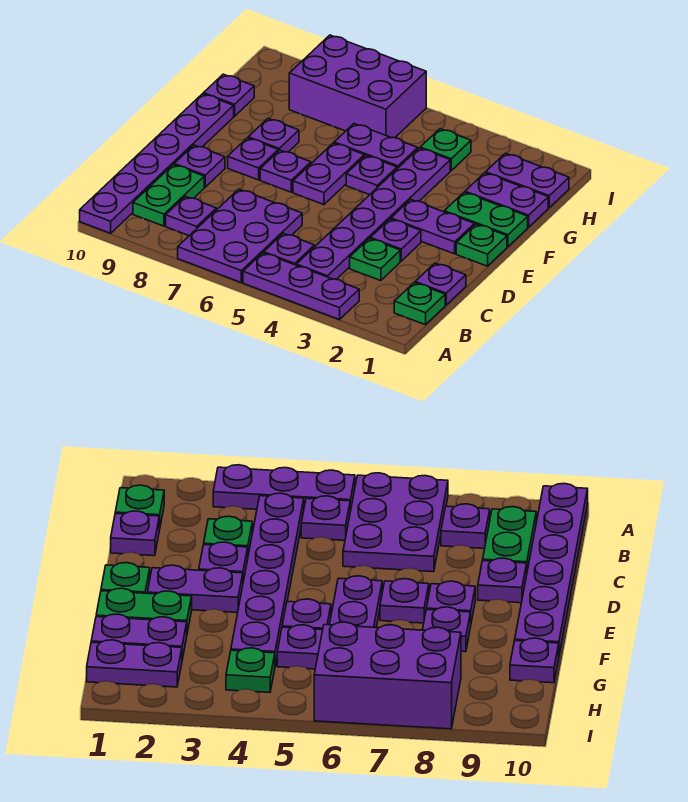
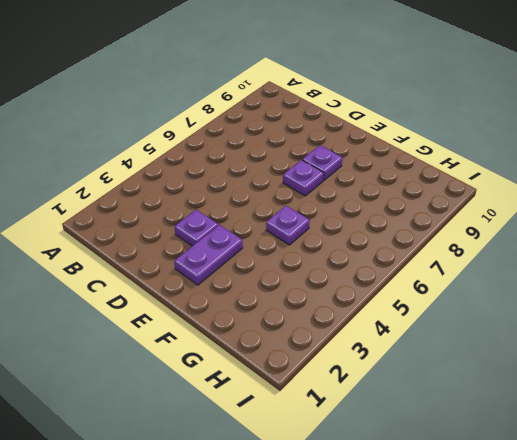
none -> purple plate A3:A5 level 1
none -> purple plate A6:C7 level 1
none -> purple plate A10:F10 level 1

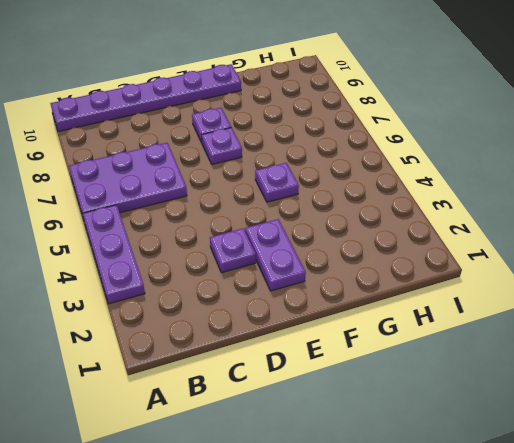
none -> green plate B1 level 1
none -> purple plate B4:G4 level 1
none -> purple plate B5 level 1

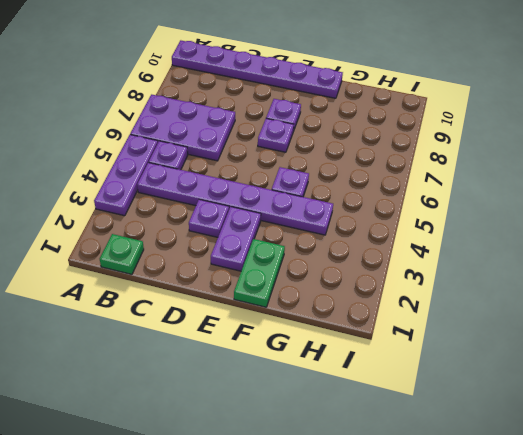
none -> purple plate B8 level 1
none -> green plate B9:C9 level 1
none -> purple plate C1 level 1

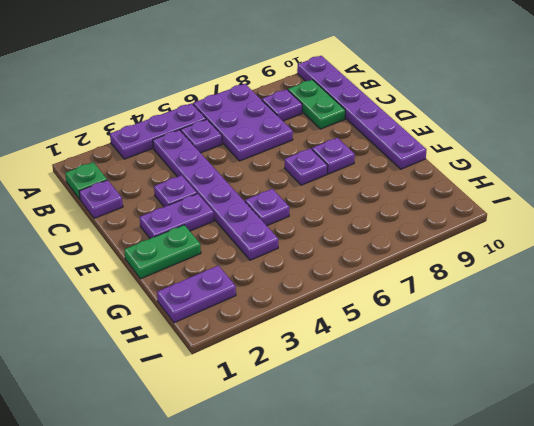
none -> green plate C3 level 1
none -> purple plate D9 level 1
none -> green plate E1 level 1

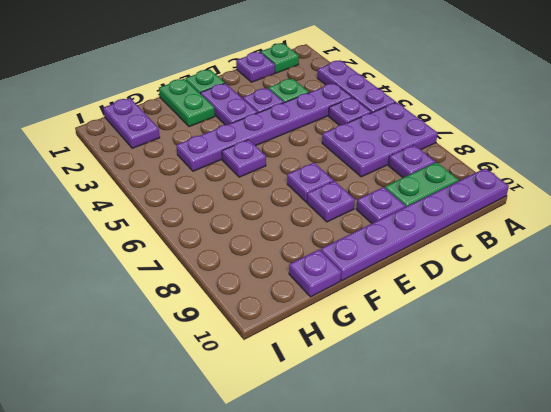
none -> purple plate E6:F6 level 1
none -> purple plate F8 level 1
none -> purple plate G1:G2 level 1

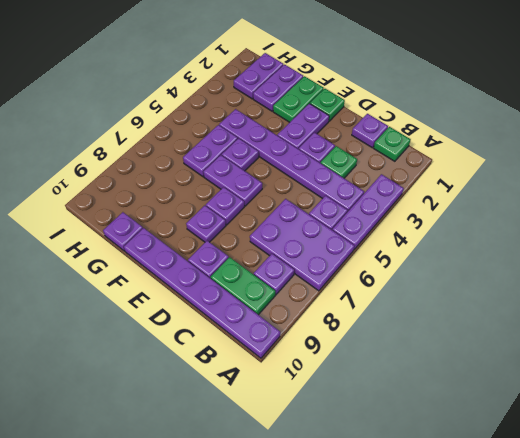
none -> purple plate F8 level 1
none -> green plate H4 level 1
none -> purple brick H6:I8 level 1

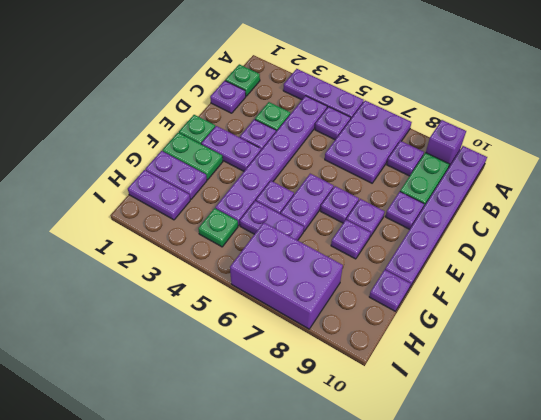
purple brick A9 level 1 -> none

